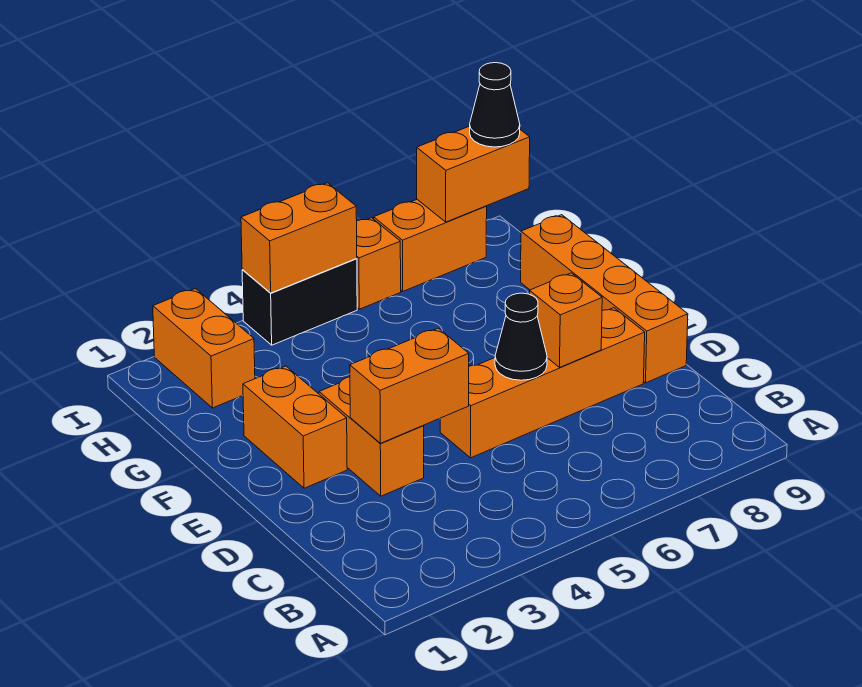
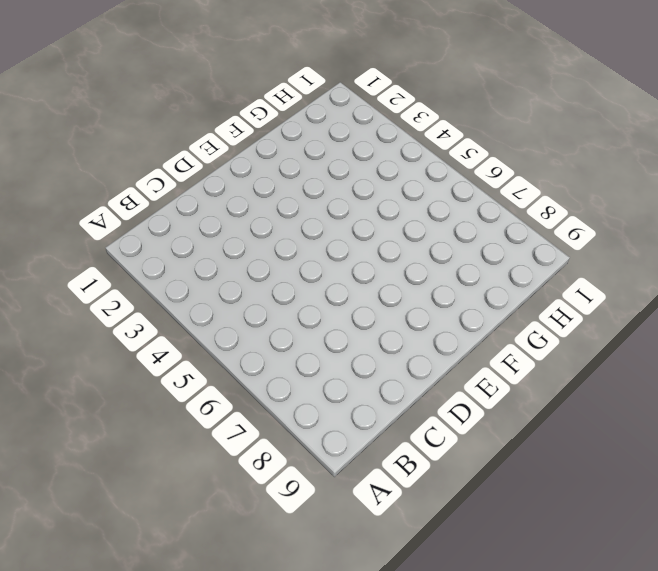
none -> orange brick D3:E3 level 1
none -> orange brick D5:D8 level 1
none -> orange brick D9:G9 level 1

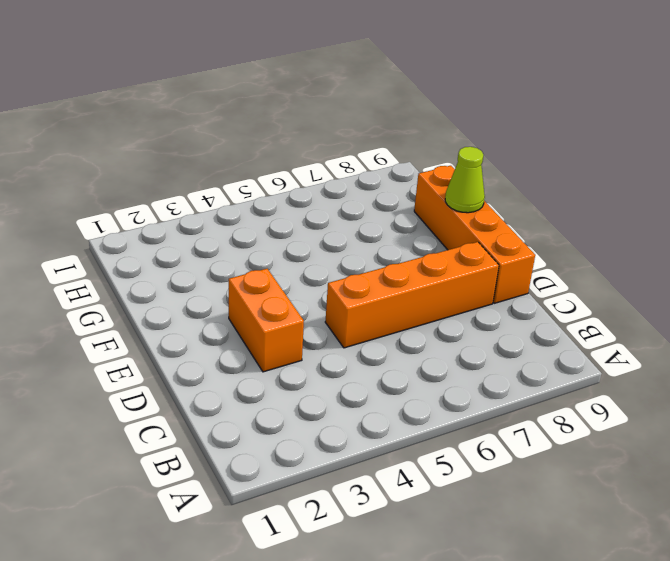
lime cone F9 level 2 -> none
none -> orange brick E2:F2 level 1
none -> orange brick H2:I2 level 1
none -> black brick I4:I5 level 1

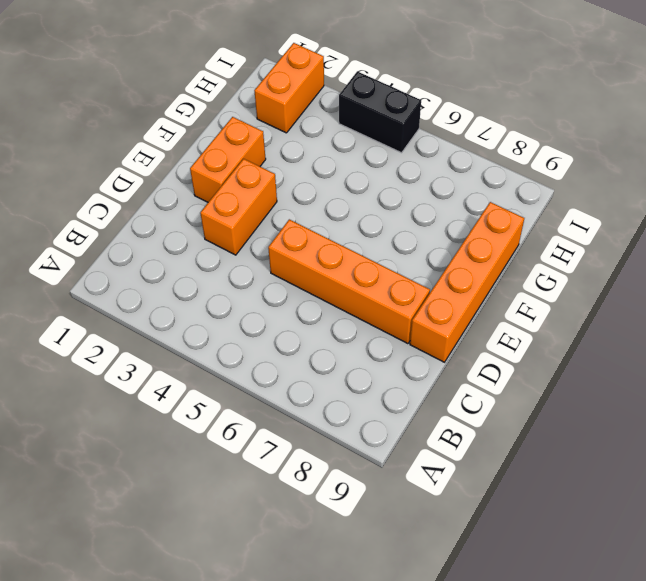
none -> orange brick I6 level 1
none -> orange brick I7:I8 level 1
none -> orange brick D3:D4 level 2

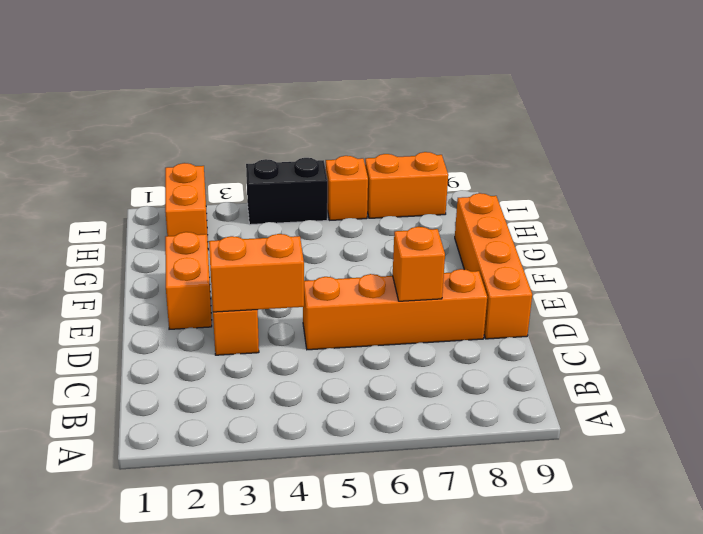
none -> black cone D6 level 2
none -> orange brick I4:I5 level 2
none -> orange brick I8:I9 level 2

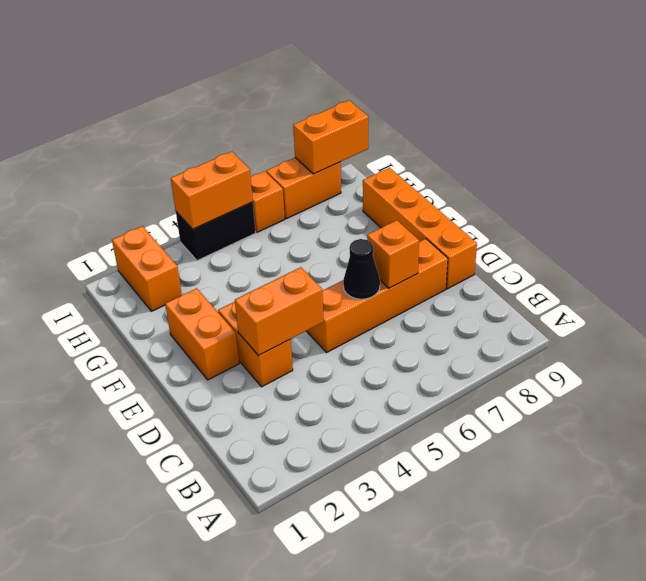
none -> black cone I9 level 3

